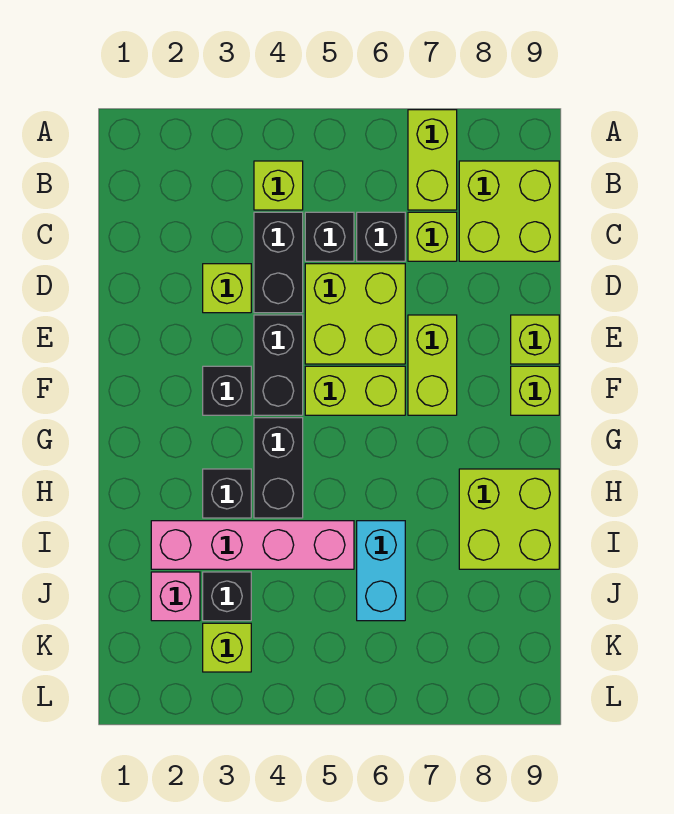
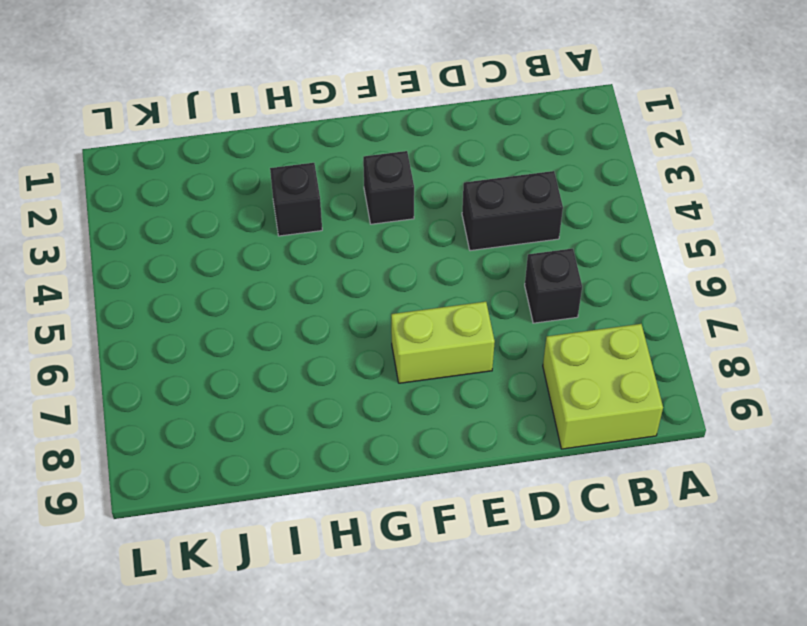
none -> lime brick A7:B7 level 1
none -> lime brick B4 level 1
none -> black brick C5 level 1

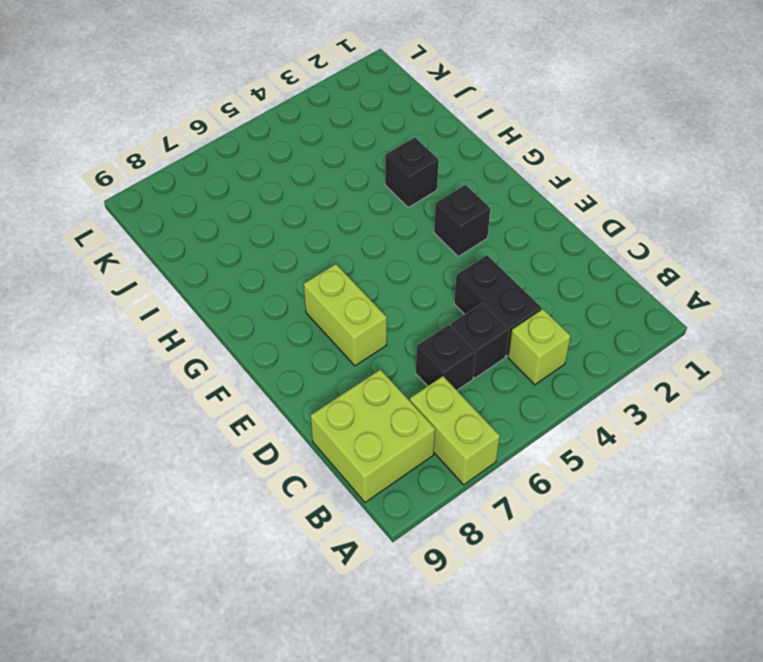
none -> lime brick C7 level 1
none -> lime brick D3 level 1
none -> lime brick D5:E6 level 1

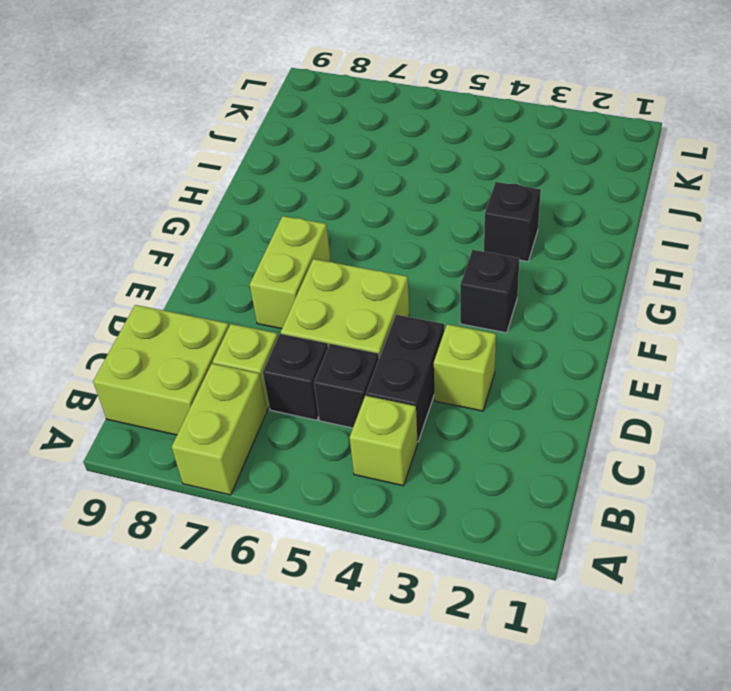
none -> black brick E4:F4 level 1
none -> lime brick E9 level 1
none -> lime brick F5:F6 level 1

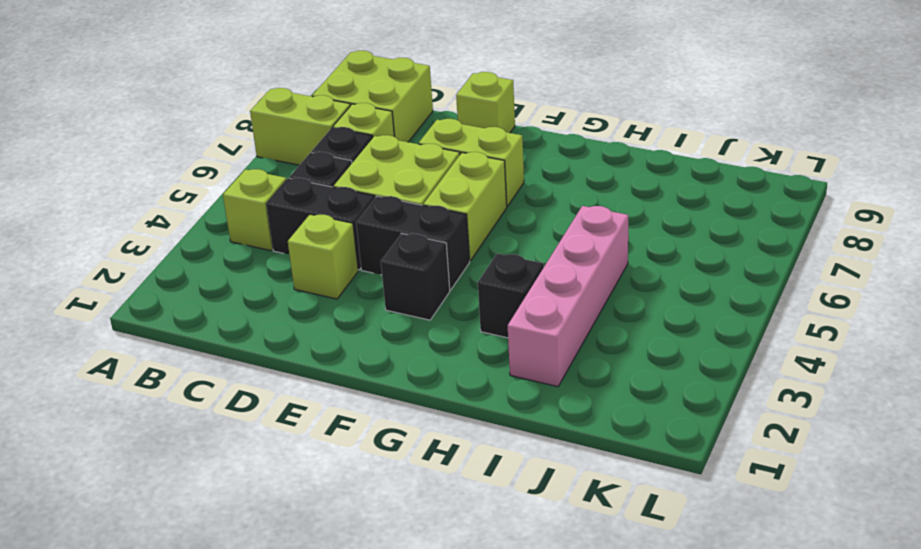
none -> lime brick F9 level 1
none -> black brick G4:H4 level 1
none -> lime brick H8:I9 level 1

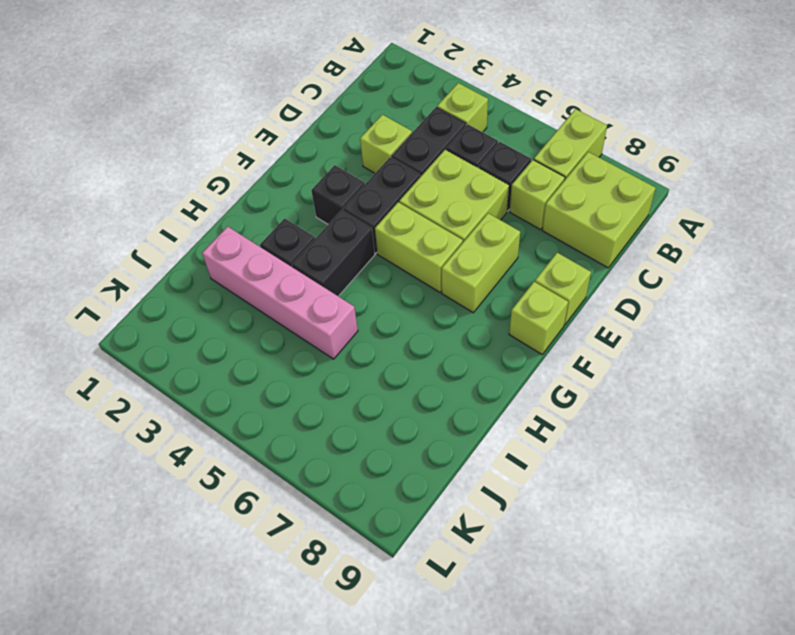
none -> lime brick H8:I9 level 1
none -> cyan brick I6:J6 level 1
none -> pink brick J2 level 1

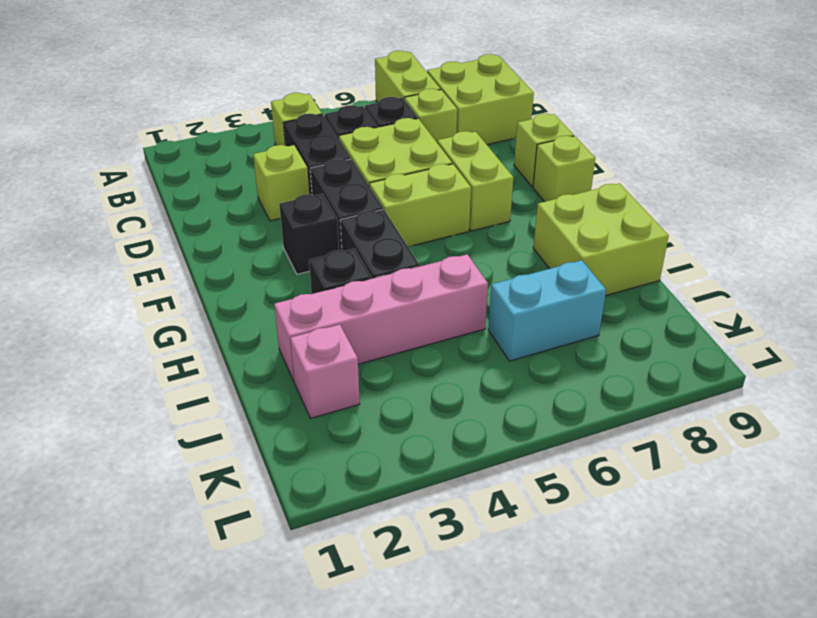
cyan brick J6:J7 level 1 -> cyan brick I6:J6 level 1
none -> black brick J3 level 1
none -> lime brick K3 level 1

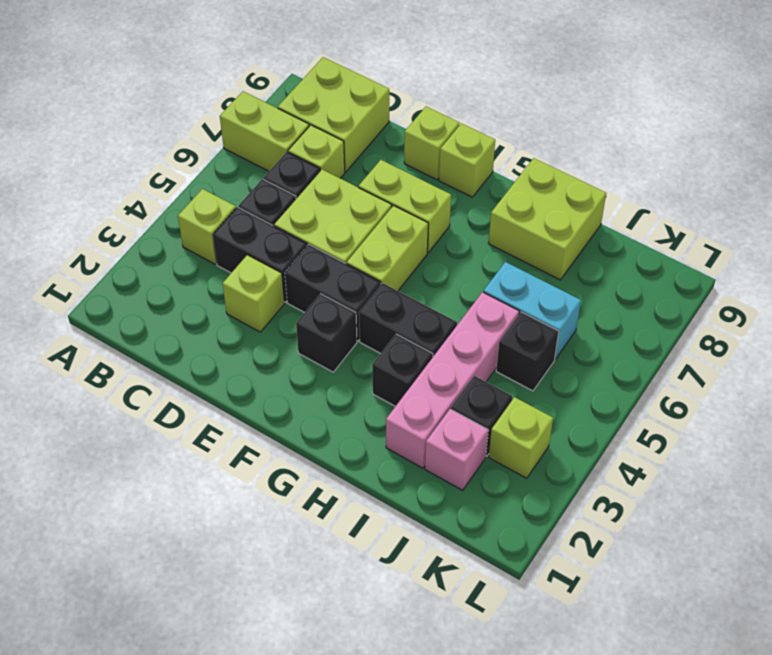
black brick J5 level 1 -> none

